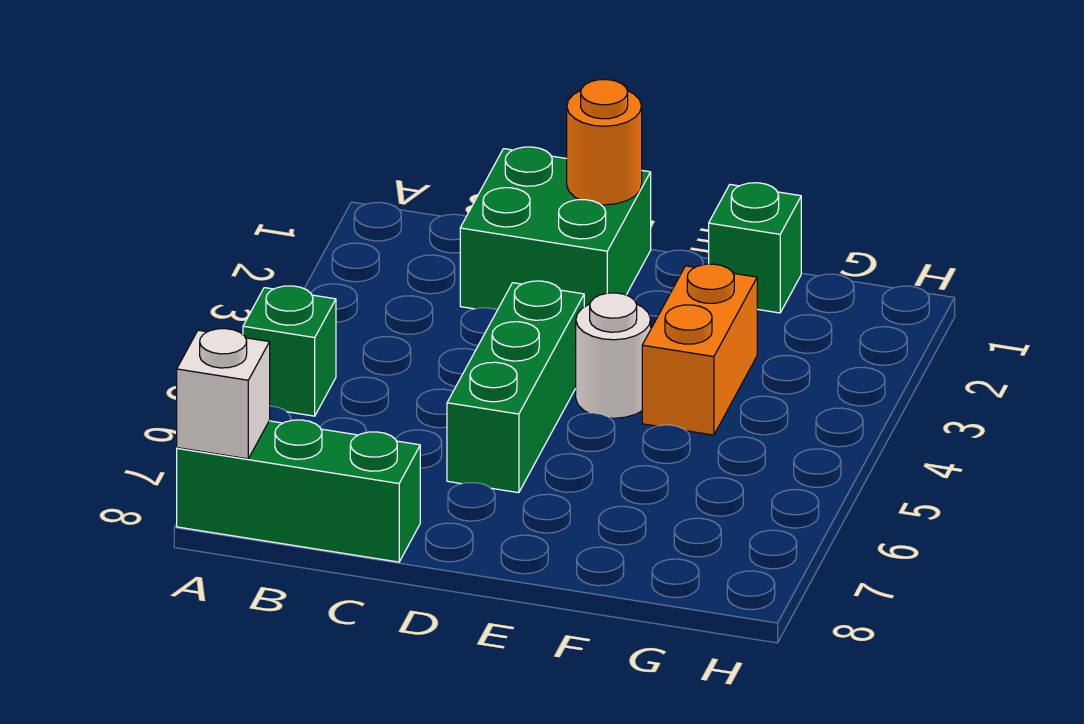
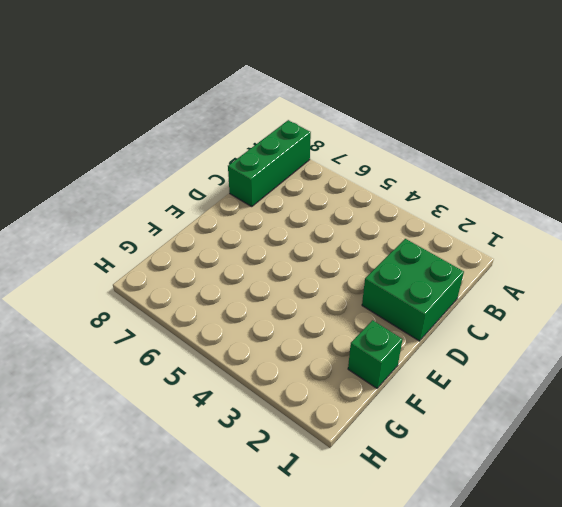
none -> green brick A5 level 1
none -> green brick D4:D6 level 1

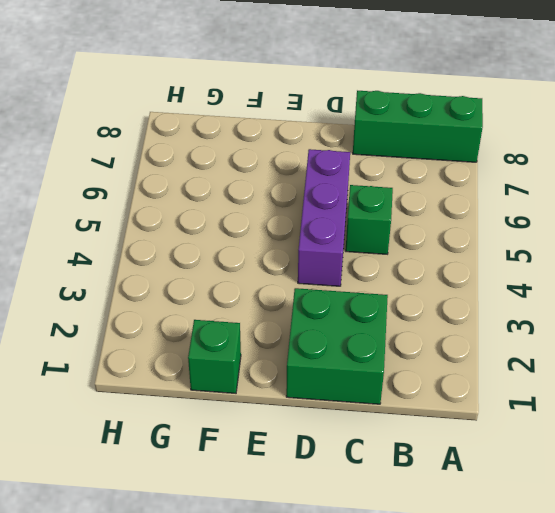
green brick C5 level 1 -> green brick A5 level 1
purple brick D4:D6 level 1 -> green brick D4:D6 level 1
none -> white round brick E4 level 1
none -> orange brick F3:F4 level 1

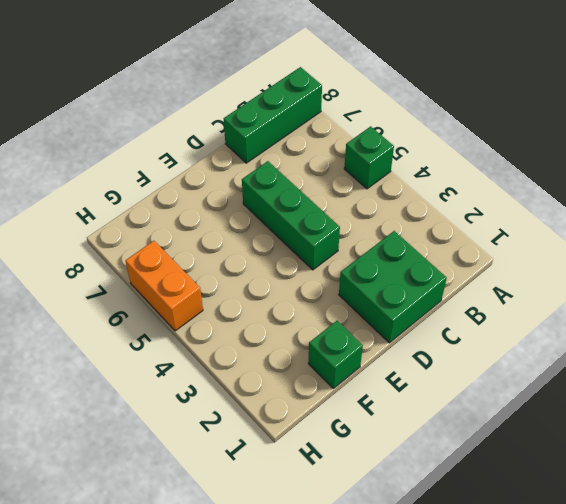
orange brick H5:H6 level 1 -> orange brick F3:F4 level 1
none -> white round brick E4 level 1
none -> white brick A8 level 2

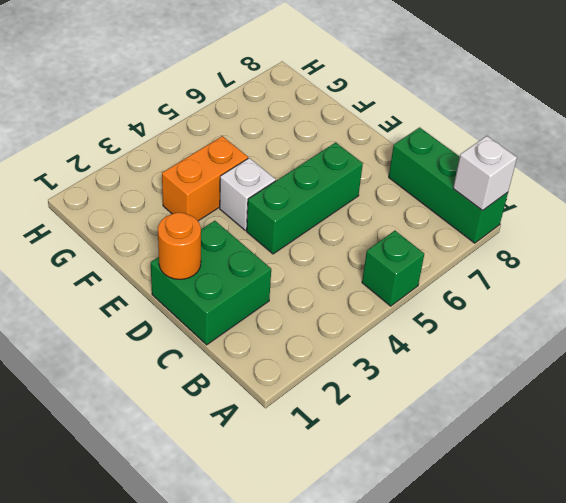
white brick E4 level 1 -> white round brick E4 level 1
none -> green brick F1 level 1

